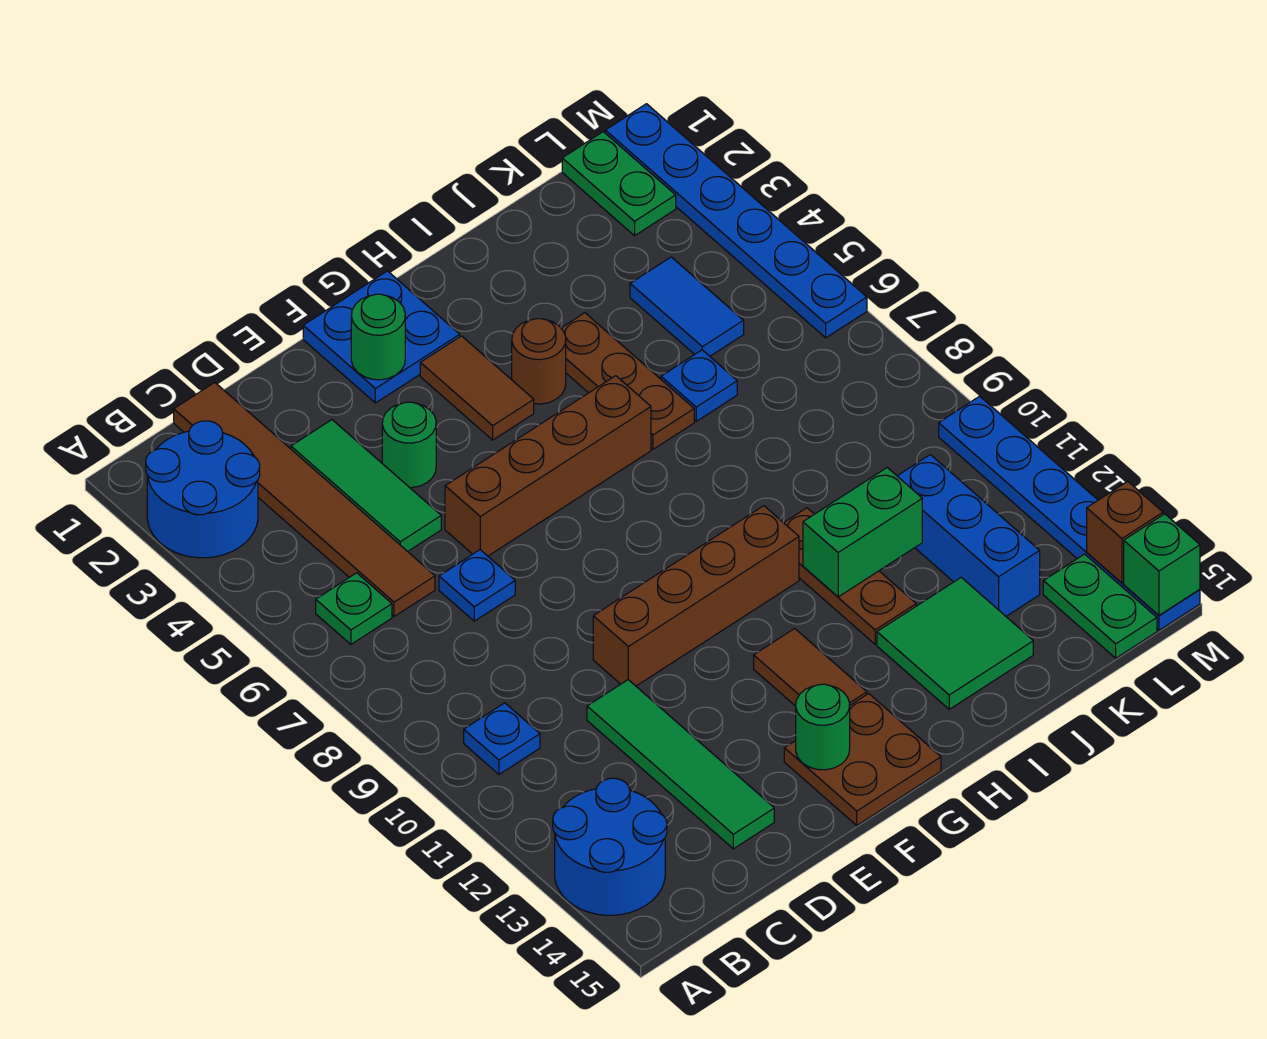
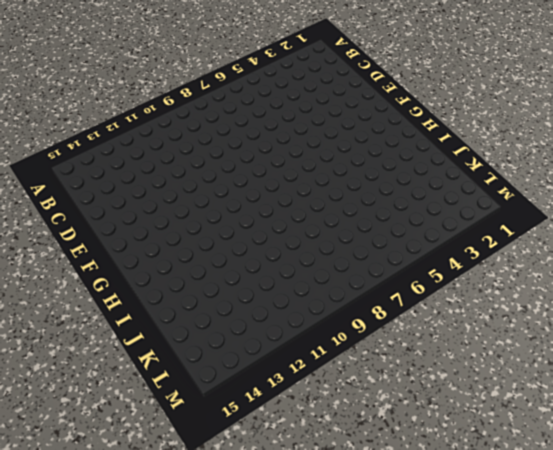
none -> blue round brick A2:B3 level 1
none -> blue round brick A13:B14 level 1
none -> green plate B6 level 1
none -> blue plate B10 level 1

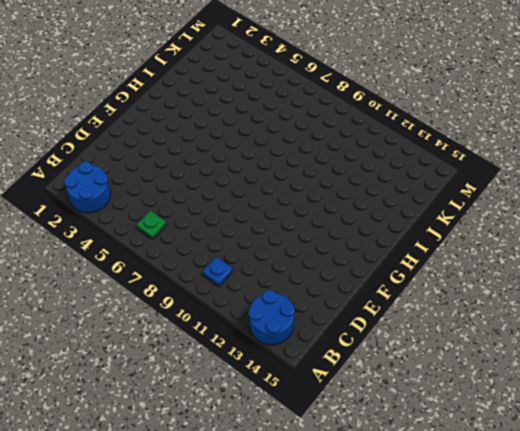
none -> brown tile C1:C6 level 1
none -> green tile D3:D5 level 1
none -> blue plate D7 level 1
none -> green tile D11:D14 level 1

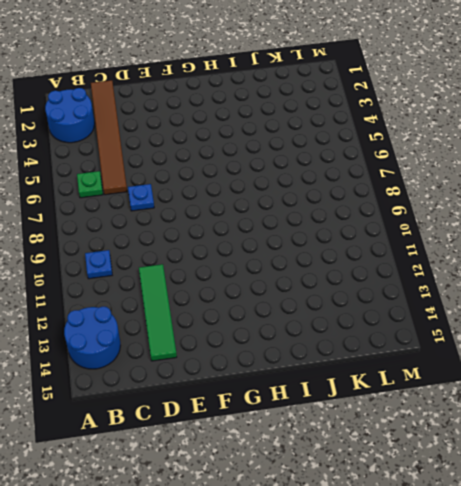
none -> green tile D3:D5 level 1
none -> green round brick E4 level 1
none -> brown brick E6:H6 level 1
none -> brown brick E10:H10 level 1

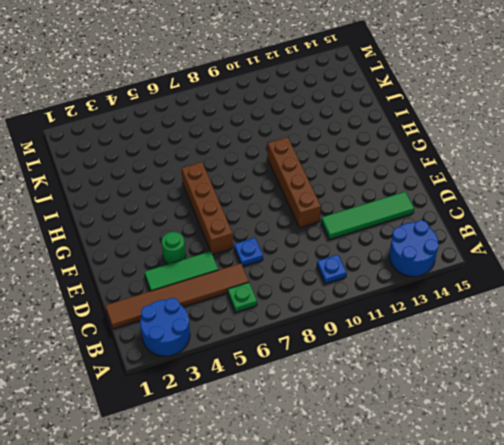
none -> blue plate F1:G2 level 1
none -> brown plate F14:G15 level 1
none -> brown tile G3:G4 level 1
none -> brown tile G12:G13 level 1

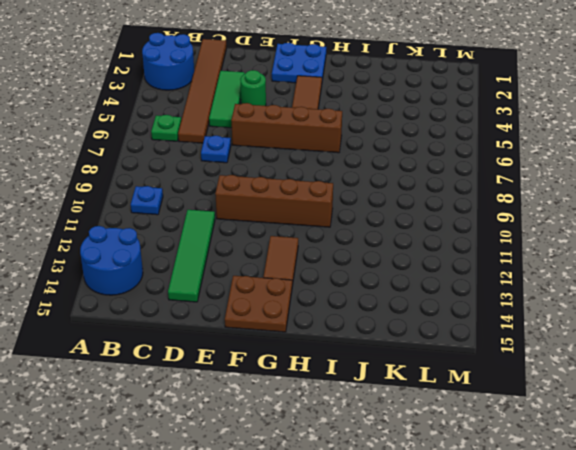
none -> brown round brick H4 level 1
none -> brown plate I4:I6 level 1
none -> brown plate I10:I12 level 1
none -> green tile I13:J14 level 1

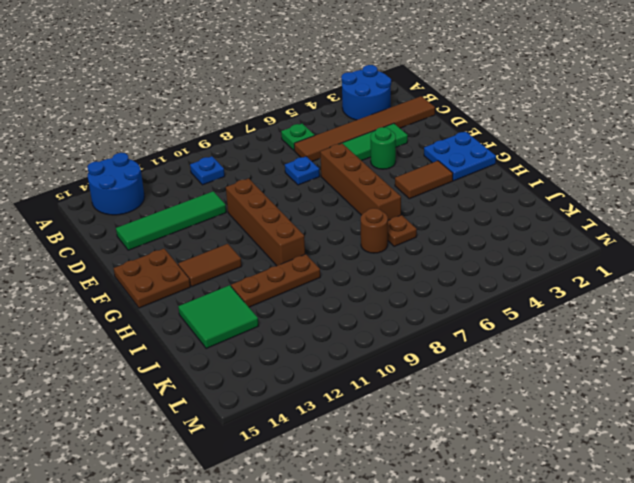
brown plate I6 level 1 -> brown plate I4:I6 level 1
brown round brick I7 level 1 -> brown round brick H4 level 1
none -> blue plate J6 level 1
none -> blue tile K4:K5 level 1
none -> blue brick K11:K13 level 1
none -> green plate L1:L2 level 1

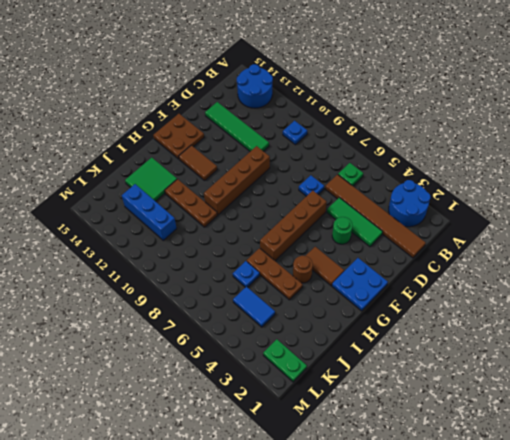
none -> green plate L14:L15 level 1
none -> blue plate M1:M6 level 1
none -> blue plate M10:M15 level 1
none -> green round brick F2 level 2

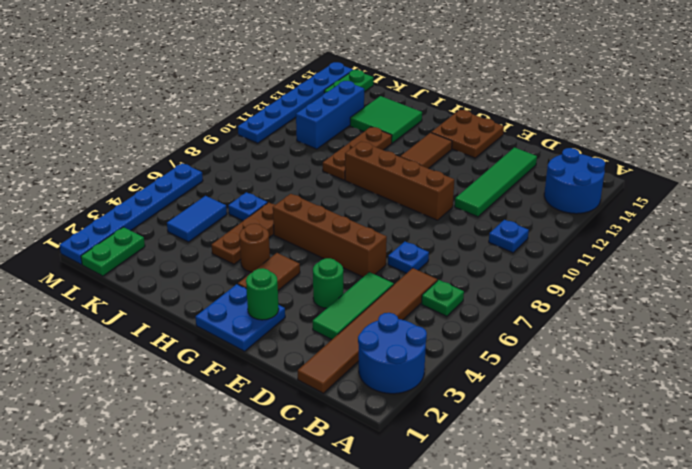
none -> green round brick F14 level 2
none -> green brick I11:J11 level 2
none -> brown brick M14 level 2
none -> green brick M15 level 2

